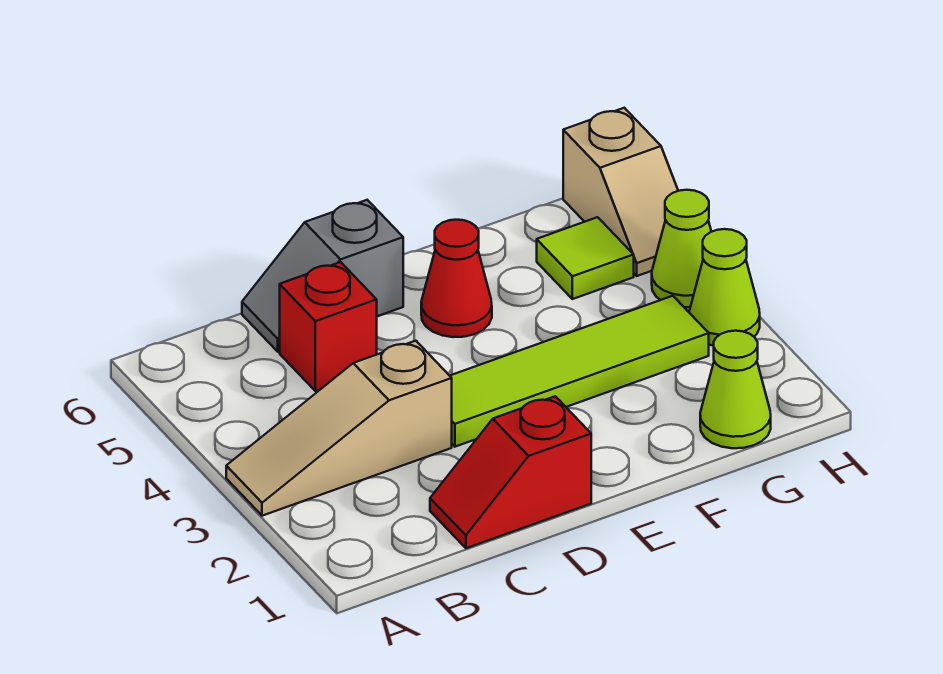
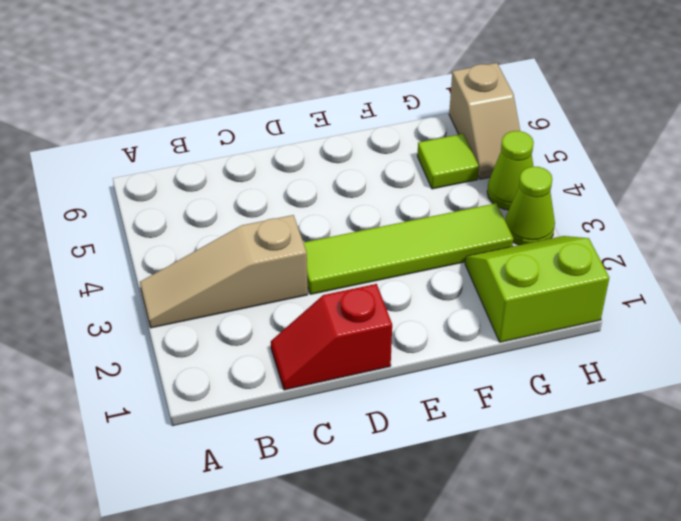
lime slope G1:H2 level 1 top 1 -> lime cone G1 level 1
none -> red brick C5 level 1
none -> grey slope C6:D6 level 1 top D

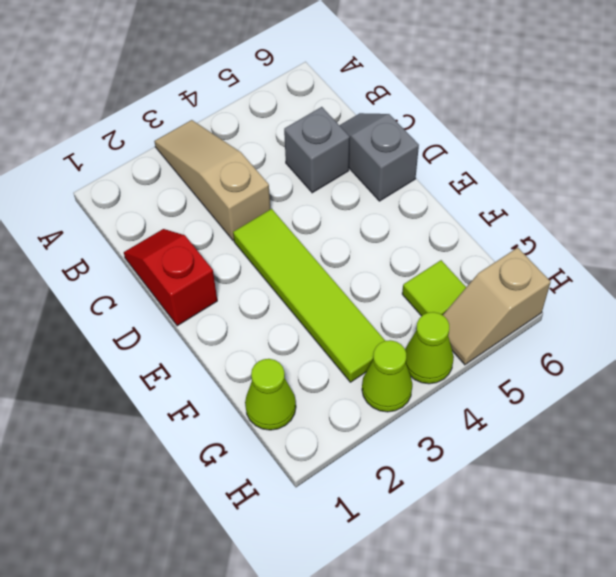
grey brick C5 level 1 -> red brick C5 level 1
none -> red cone E5 level 1

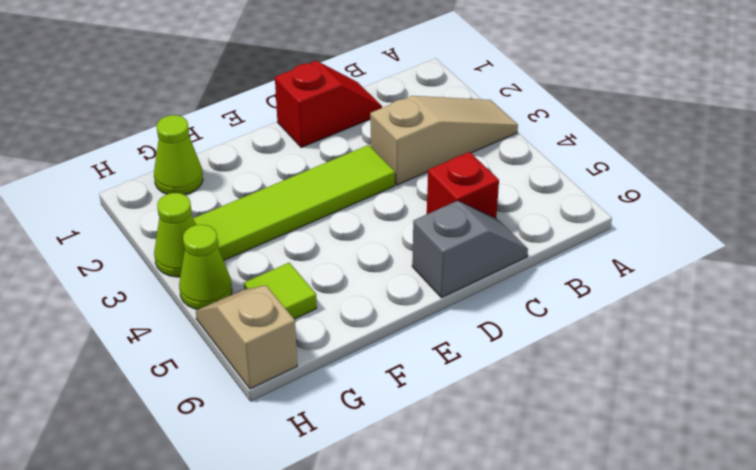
none -> red cone E5 level 1

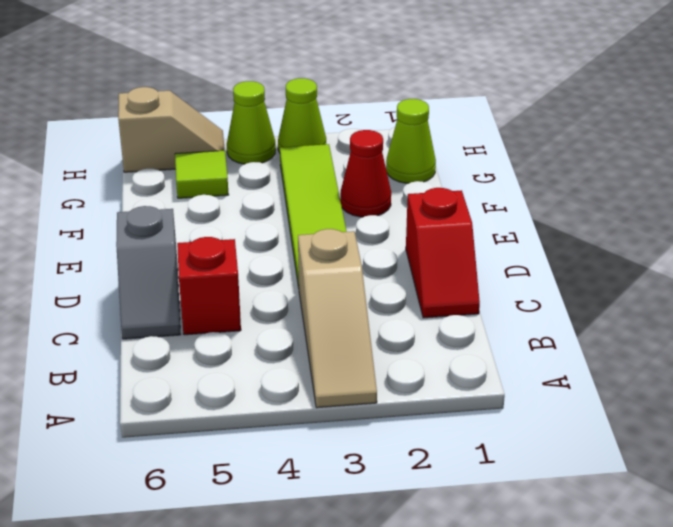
red cone F2 level 1 -> red cone E5 level 1

